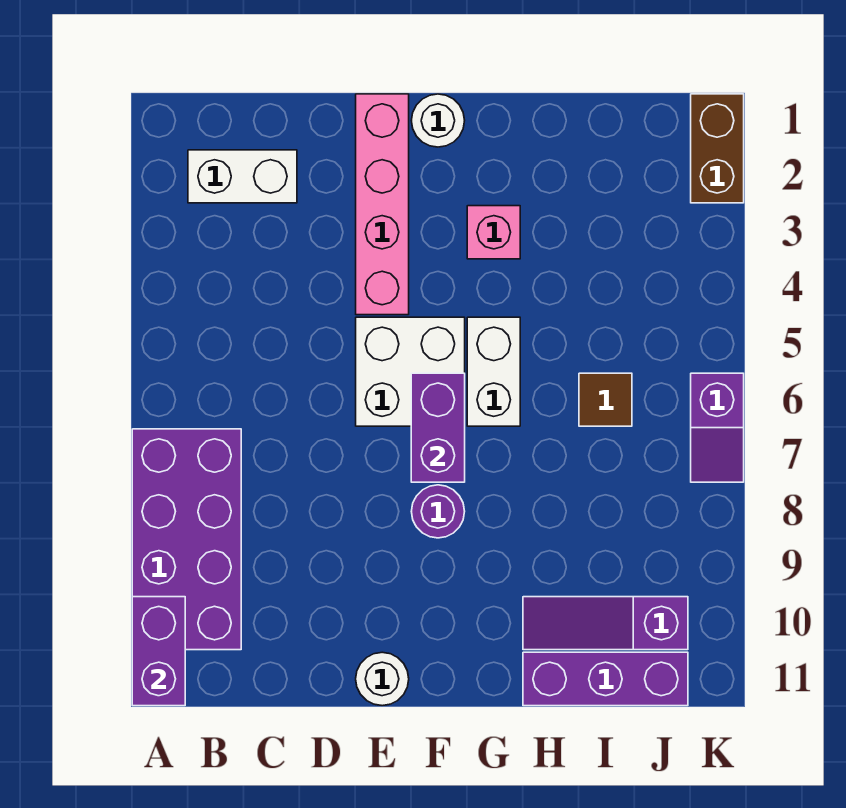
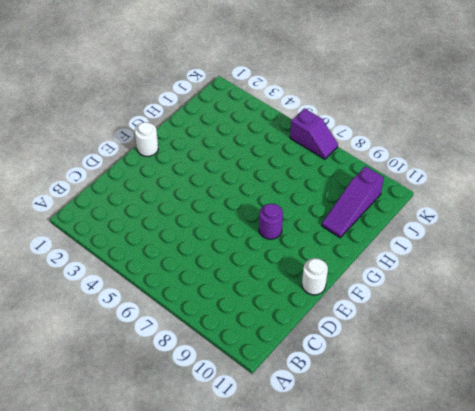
none -> purple brick A7:B10 level 1
none -> white brick B2:C2 level 1
none -> pink brick E1:E4 level 1

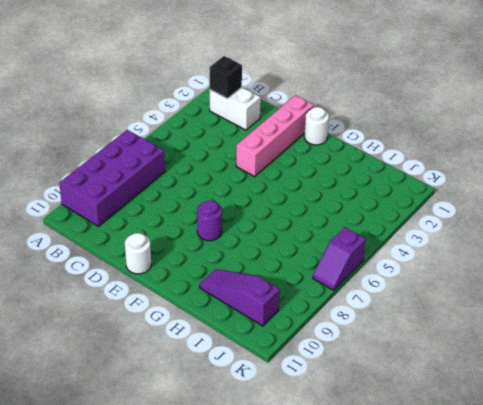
black brick B2 level 2 -> none
none -> white brick E5:F6 level 1
none -> pink brick G3 level 1
none -> white brick G5:G6 level 1

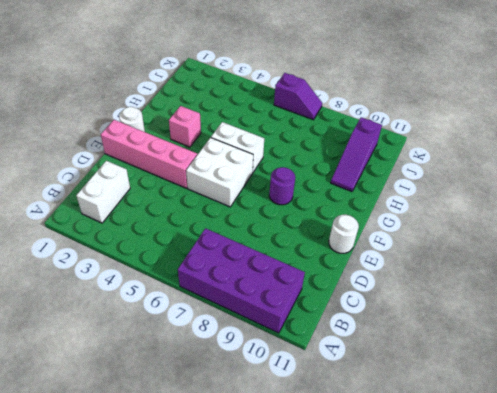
none -> purple brick H11:J11 level 1
none -> brown tile I6 level 1
none -> brown brick K1:K2 level 1

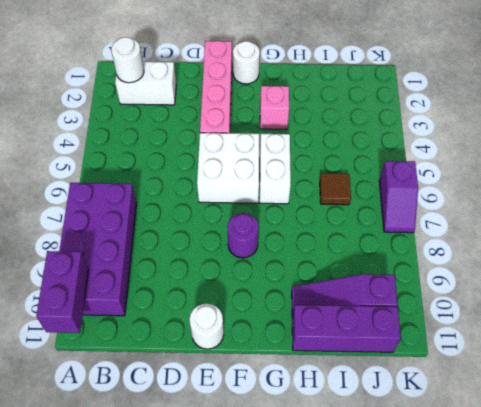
white round brick B2 level 2 -> none
none -> brown brick K1:K2 level 1
none -> purple brick F6:F7 level 2

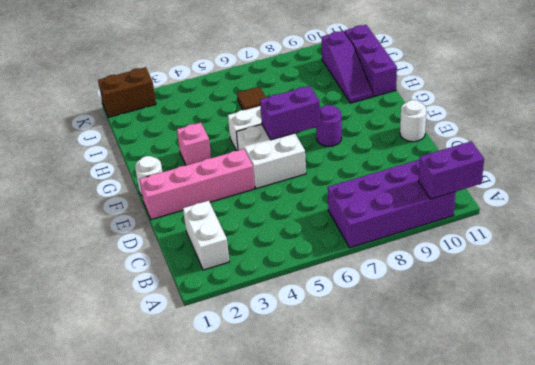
none -> purple slope K6:K7 level 1 top 6

